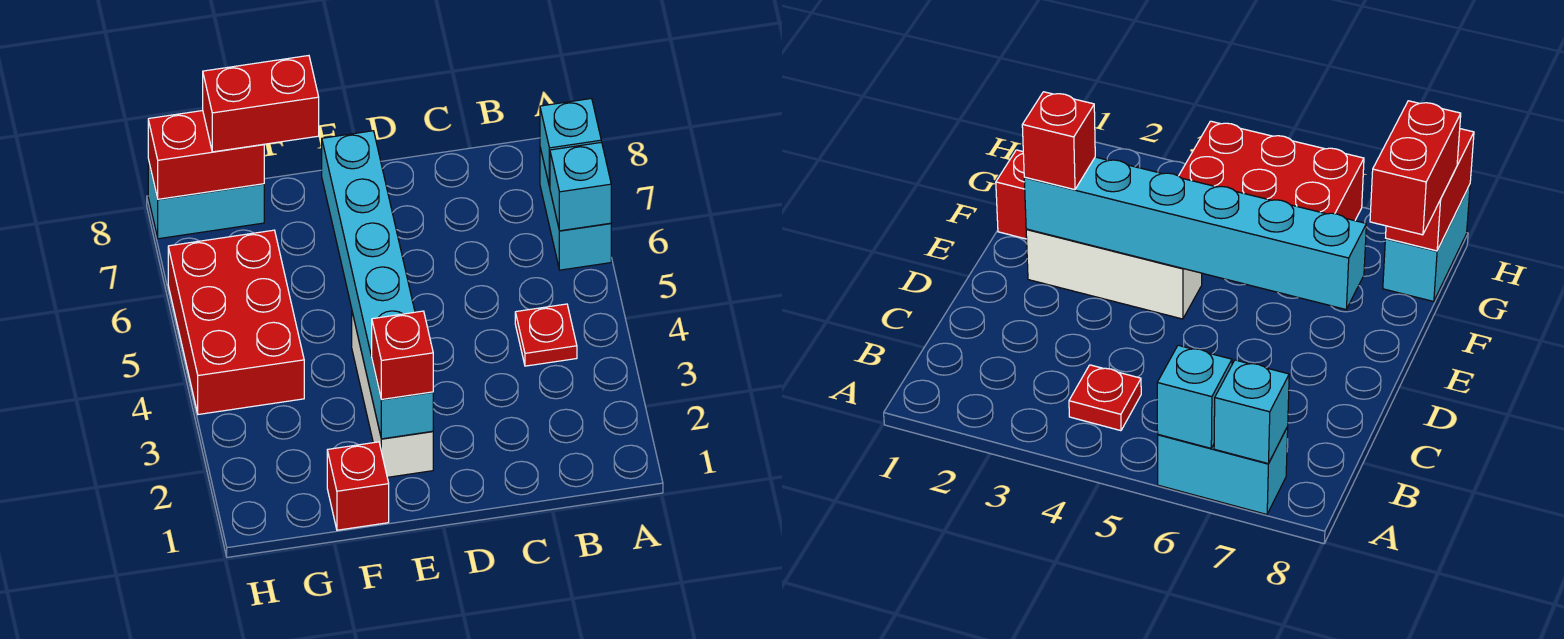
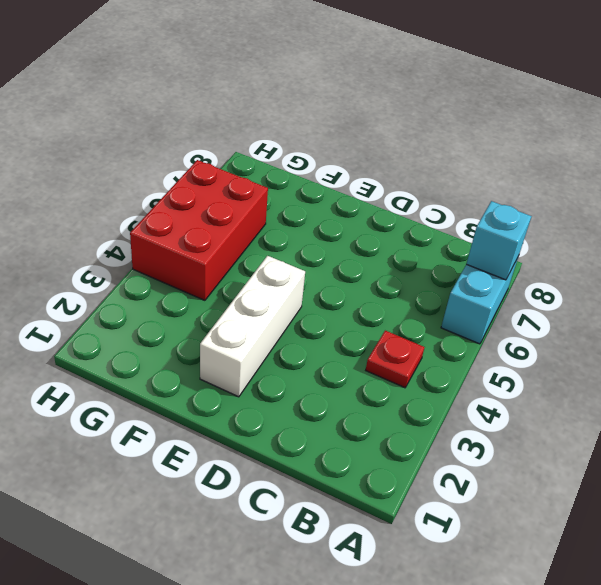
none -> red brick F1 level 1
none -> cyan brick G8:H8 level 1
none -> cyan brick A6 level 2

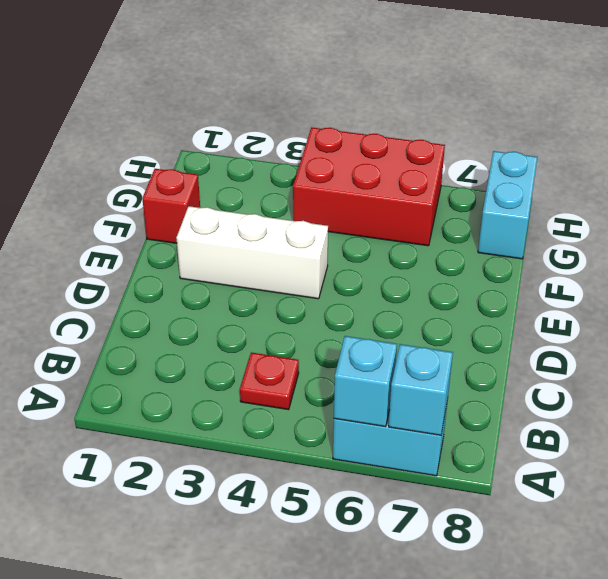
none -> cyan brick E2:E7 level 2
none -> red brick G8:H8 level 2
none -> red brick E2 level 3

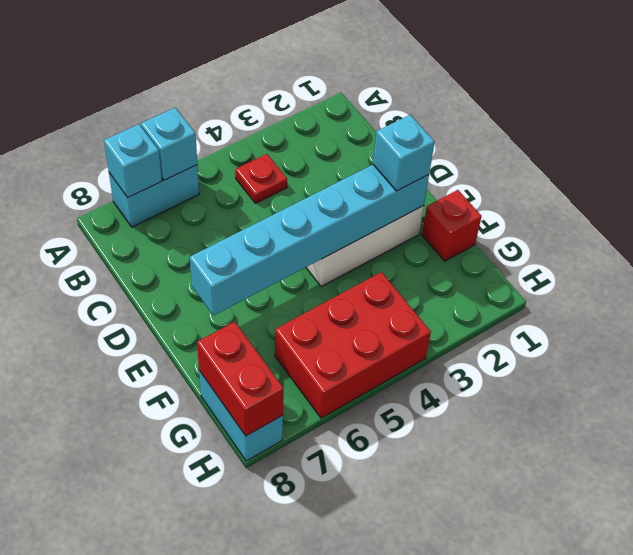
cyan brick E2 level 3 -> red brick E2 level 3
none -> red brick F8:G8 level 3

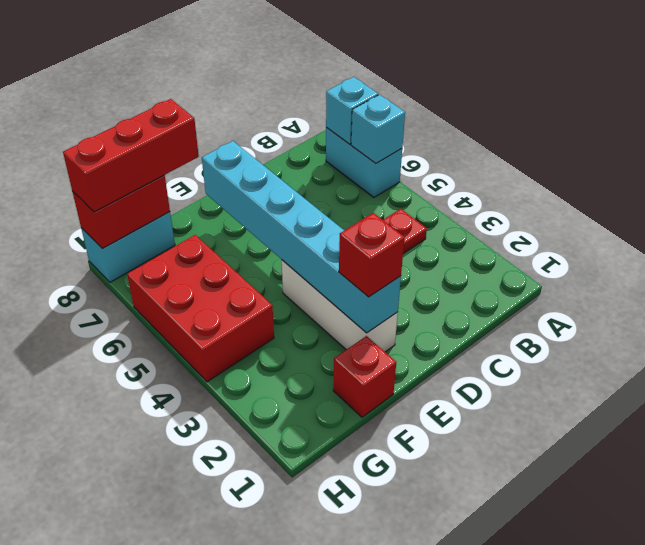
red brick F8:H8 level 3 -> red brick F8:G8 level 3

